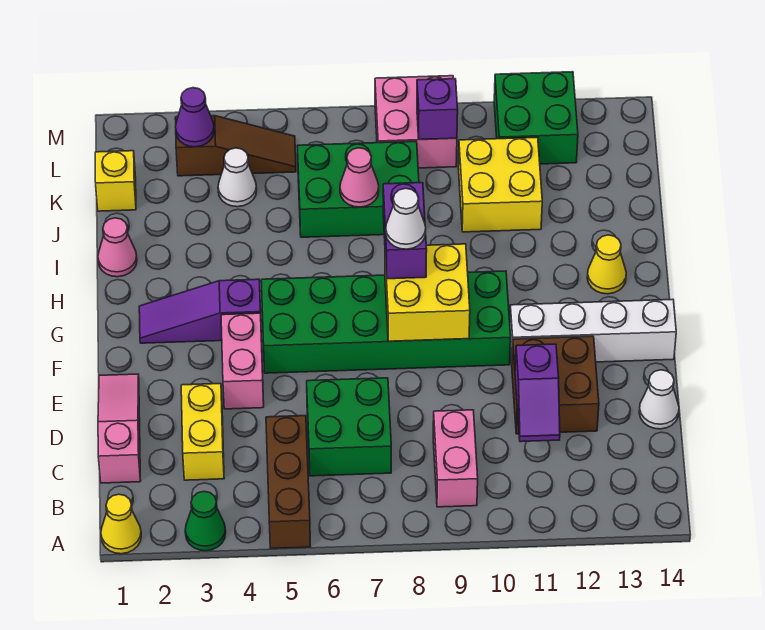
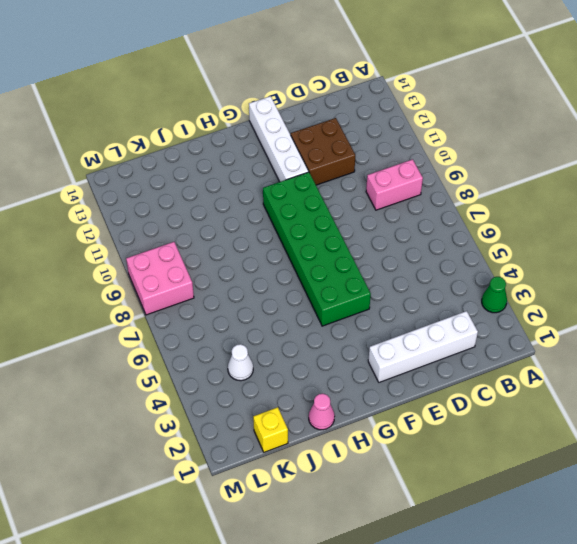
white brick C2:F2 level 1 -> none
none -> yellow cone A1 level 1
none -> brown brick A5:C5 level 1
none -> pink slope C1:E1 level 1 top C

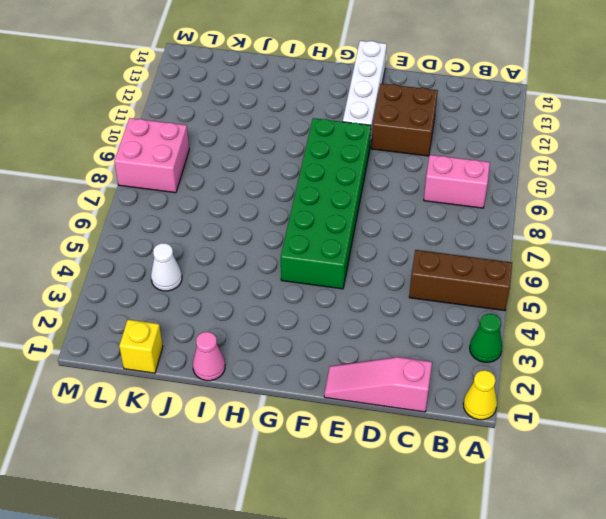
none -> yellow brick C3:D3 level 1
none -> green brick C6:D7 level 1
none -> white cone D14 level 1

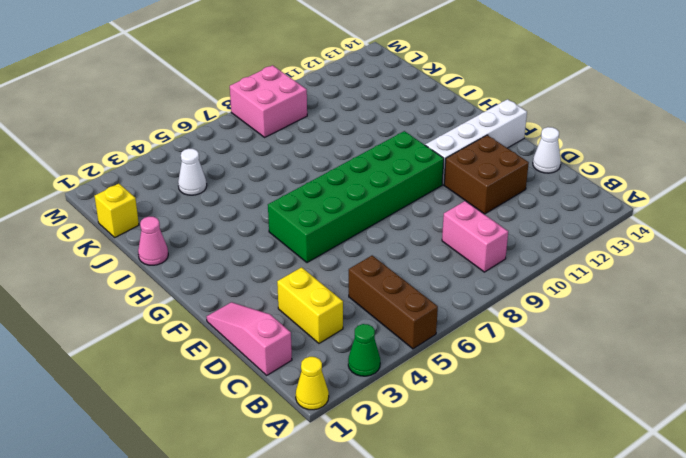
none -> green brick C6:D7 level 1
none -> pink brick E4:F4 level 1
none -> purple slope G2:G4 level 1 top 4

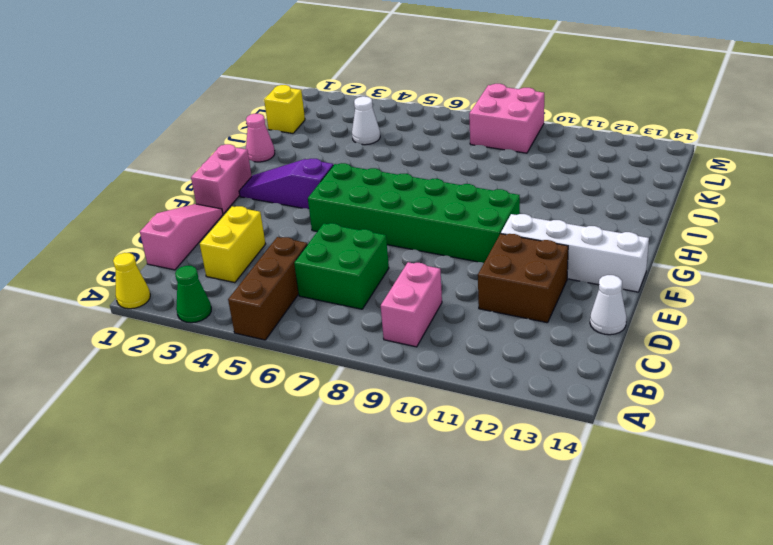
pink brick F1:G1 level 1 -> pink brick E4:F4 level 1
none -> yellow cone H13 level 1
none -> green brick J6:K8 level 1
none -> yellow brick J10:K11 level 1

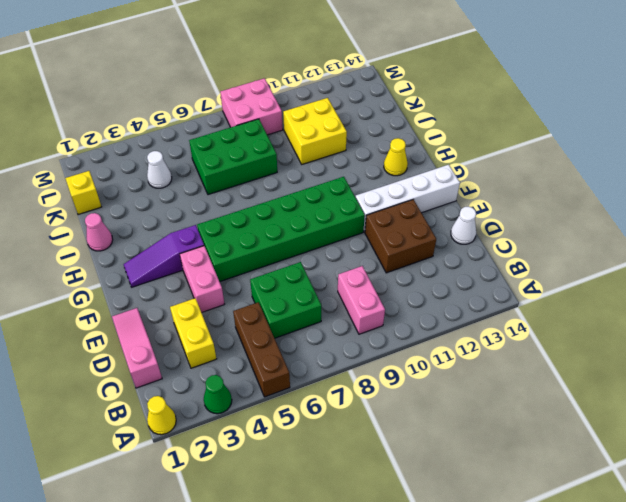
none -> brown slope L3:L5 level 1 top 3
none -> green brick L11:M12 level 1
none -> purple slope C11:D11 level 2 top D

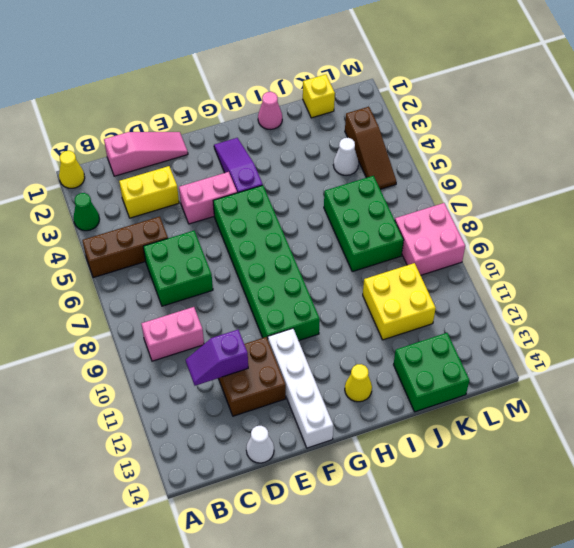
green brick J13:K14 level 1 -> green brick L11:M12 level 1
none -> yellow brick F8:G9 level 2
none -> pink cone J7 level 2
none -> purple cone L3 level 2

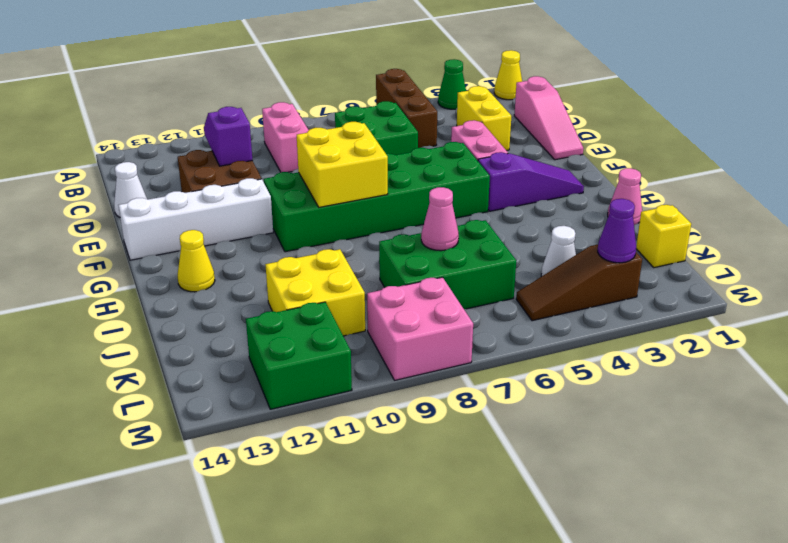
none -> purple brick L9 level 2
none -> purple brick G8:H8 level 3
none -> white cone G8 level 4

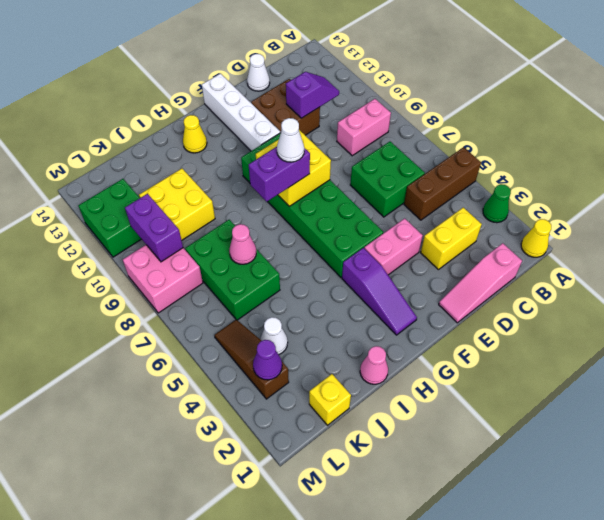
purple brick L9:L10 level 2 -> purple brick L9 level 2

